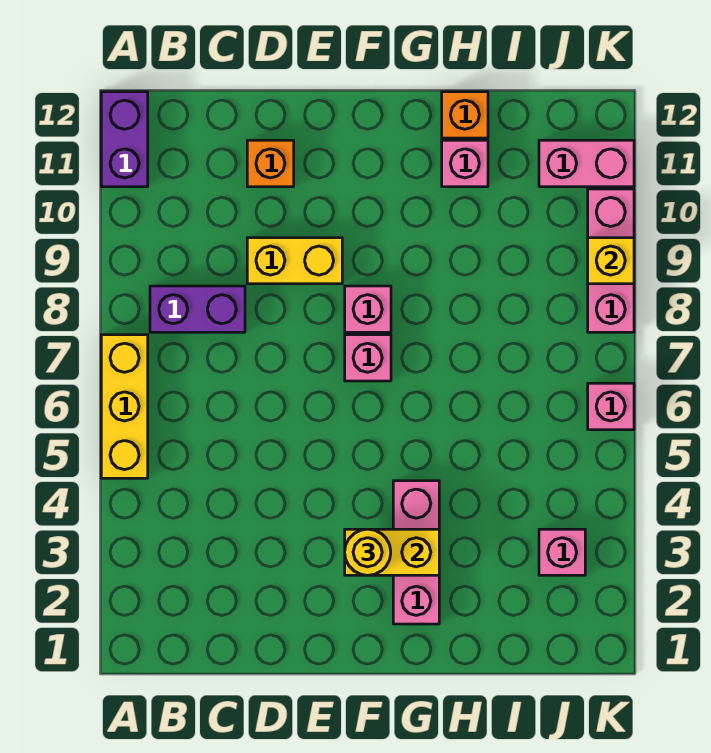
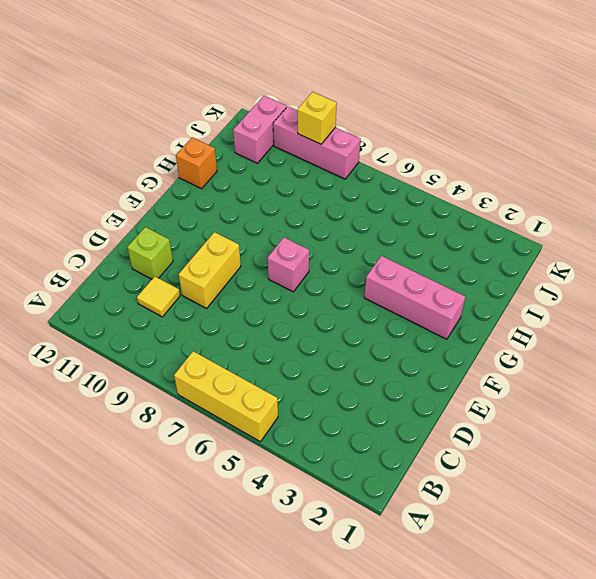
yellow tile C10 level 1 -> none
lime brick D11 level 1 -> orange brick D11 level 1
none -> purple brick A11:A12 level 1
none -> purple brick B8:C8 level 1
none -> pink brick F8 level 1

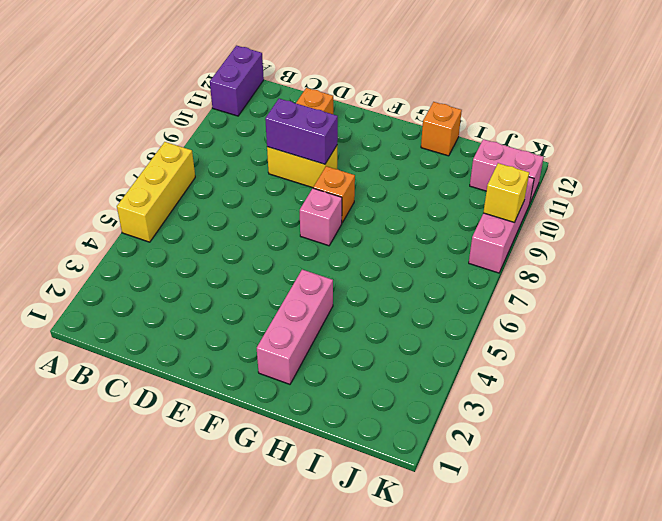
purple brick D9:E9 level 2 -> purple brick B8:C8 level 1
orange brick F8 level 1 -> pink brick F8 level 1
none -> pink brick H11 level 1
none -> pink brick J3 level 1
none -> pink brick K6 level 1

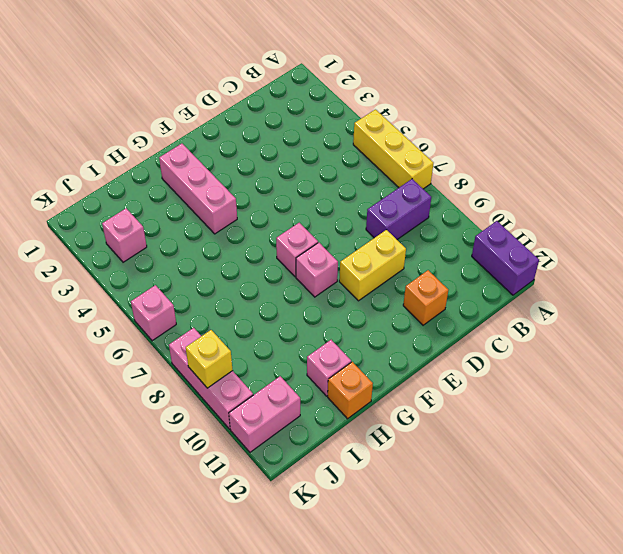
none -> yellow brick F3:G3 level 2
none -> yellow round brick F3 level 3

